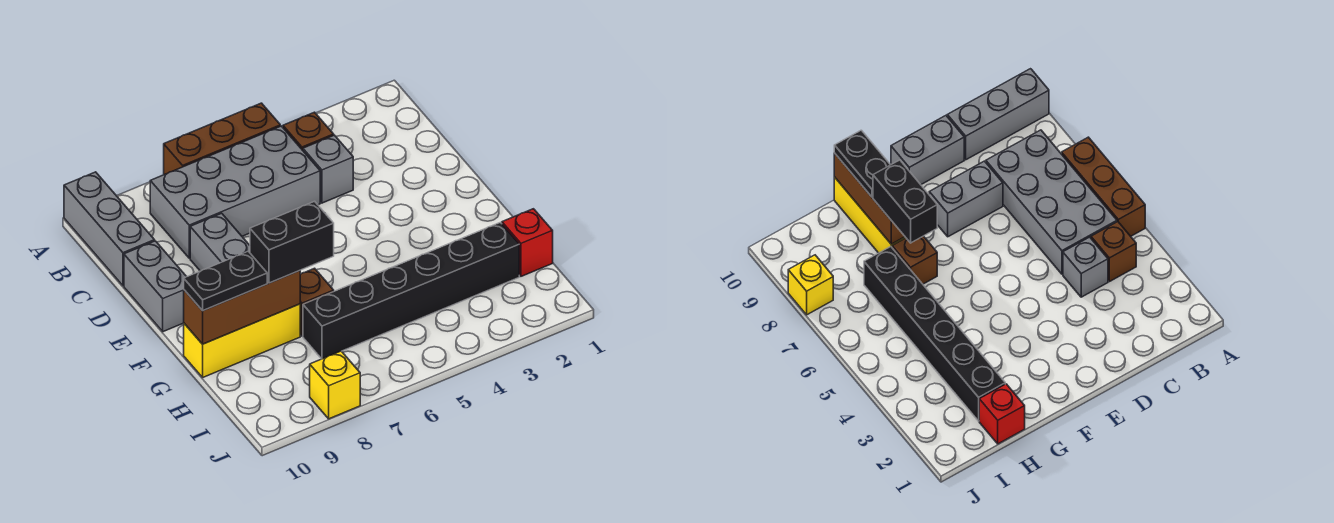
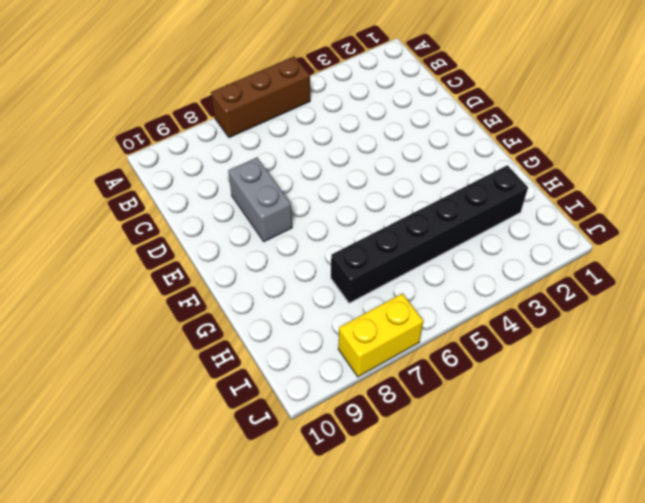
yellow brick J7:J8 level 1 -> yellow brick J8 level 1
none -> grey brick A10:C10 level 1
none -> brown brick B4 level 1
none -> grey brick B5:C8 level 1

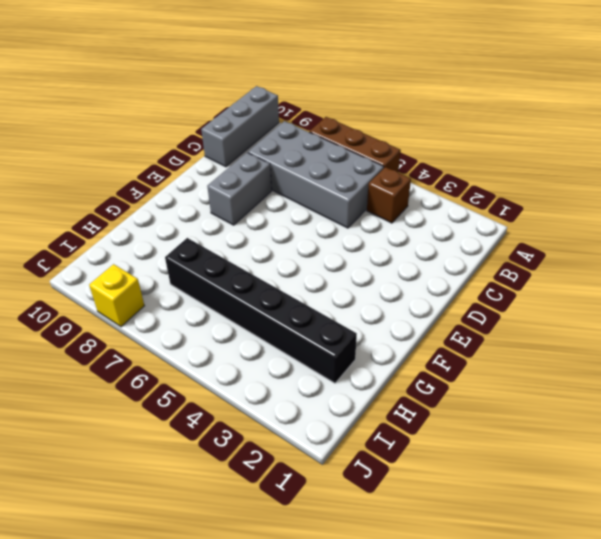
none -> grey brick C4 level 1
none -> grey brick D10:E10 level 1
none -> brown brick G7 level 1

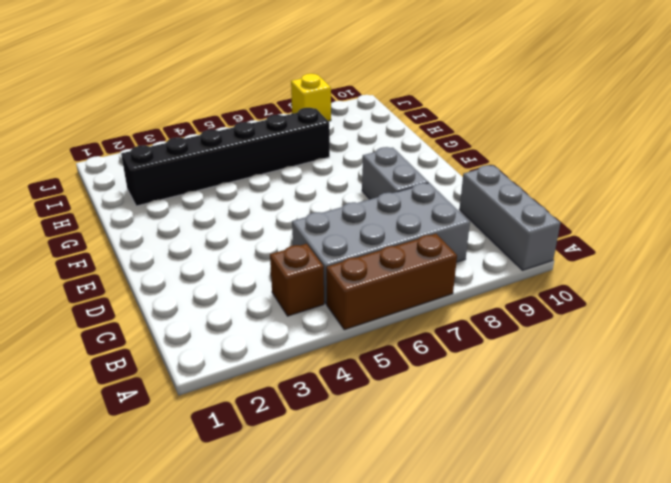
none -> grey brick C4 level 1
none -> grey brick D10:E10 level 1
none -> brown brick G7 level 1

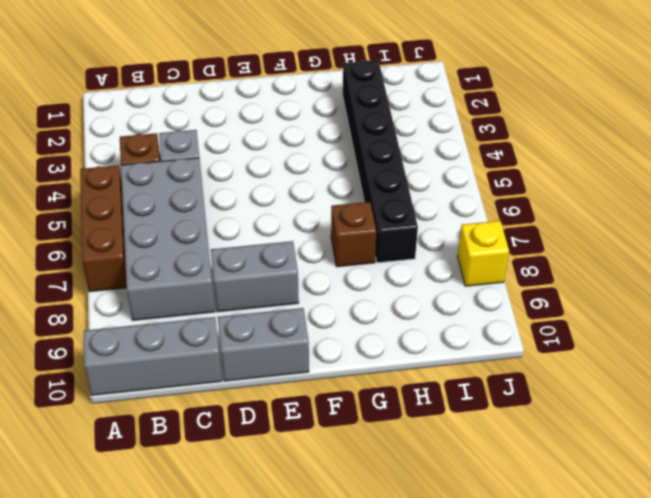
none -> yellow brick G8:G10 level 1
none -> red brick H1 level 1
none -> brown brick G8:G10 level 2

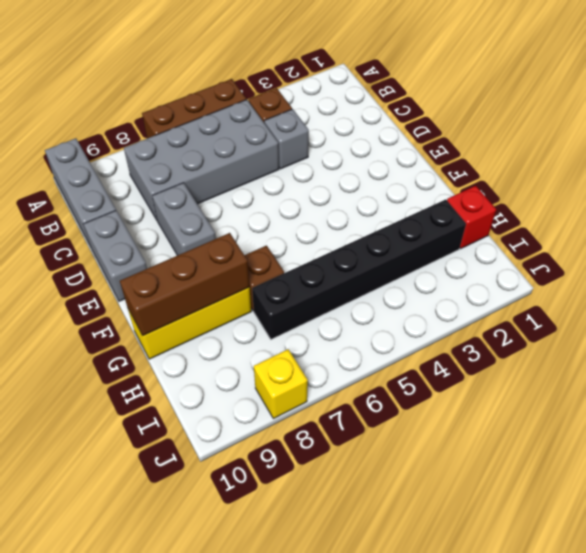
none -> black brick G7:G8 level 3
none -> black plate G9:G10 level 3

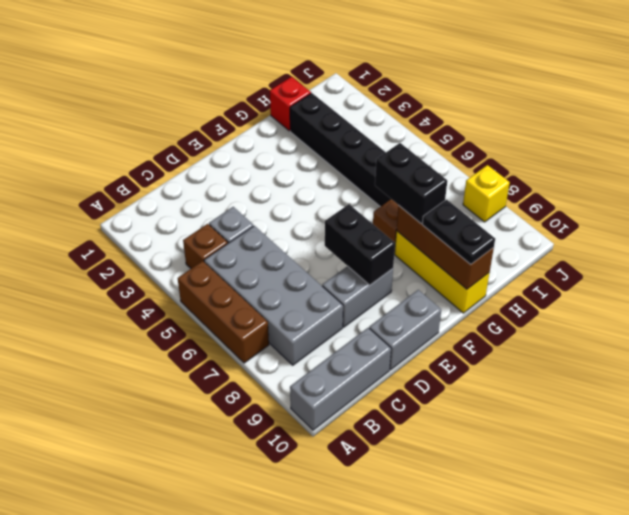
black brick E7:E8 level 2 -> none

